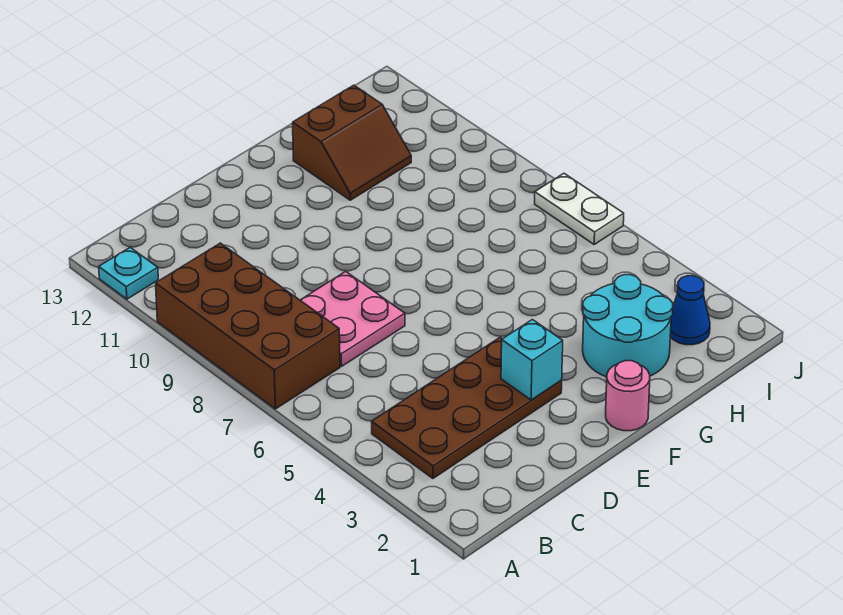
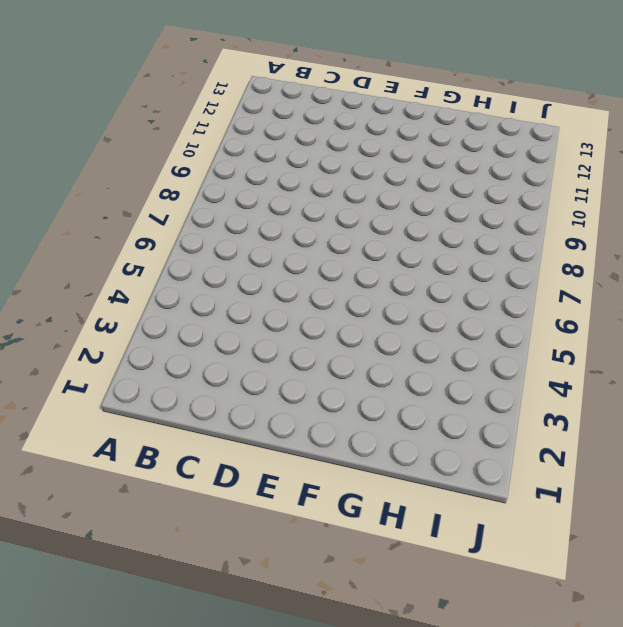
none -> brown brick A7:B10 level 1
none -> cyan plate A12 level 1

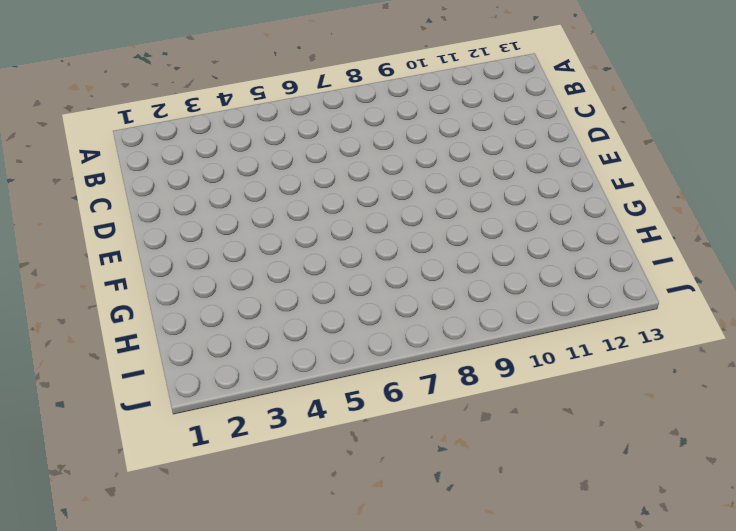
none -> brown brick A7:B10 level 1
none -> cyan plate A12 level 1

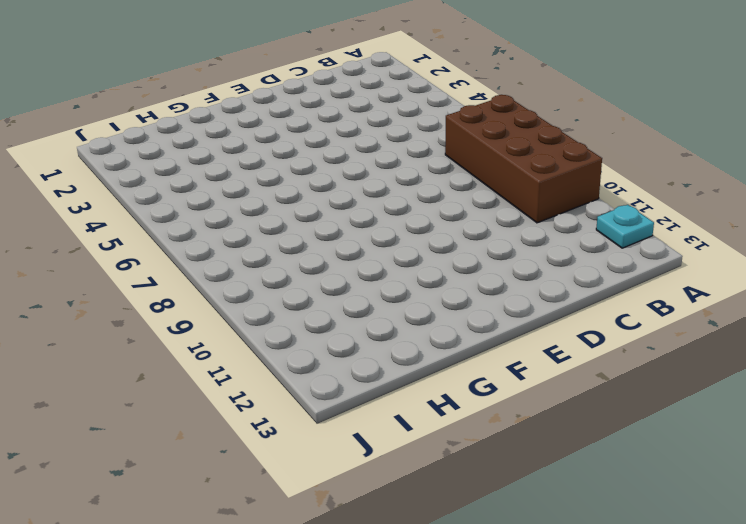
none -> brown plate B3:E4 level 1
none -> pink plate C7:D8 level 1

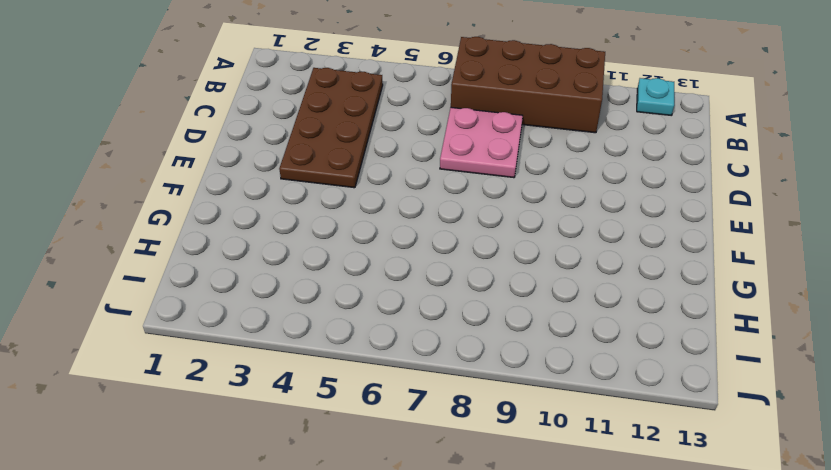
none -> pink round brick F1 level 1
none -> cyan round brick G2:H3 level 1

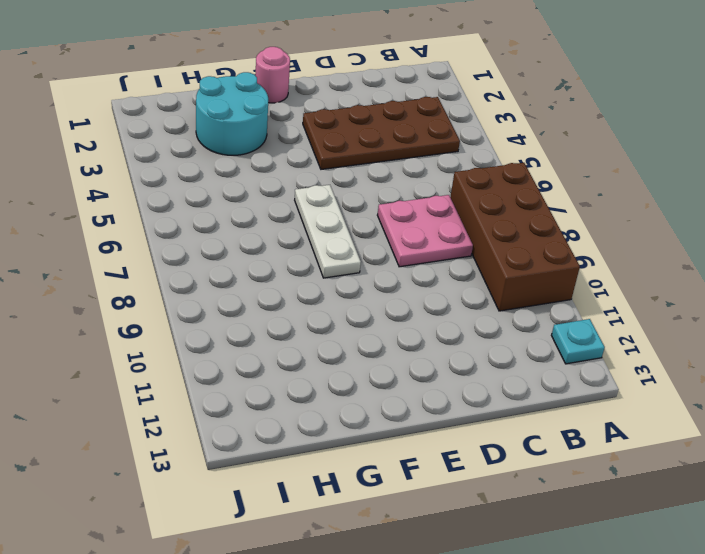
white plate F6:F8 level 1 -> none
none -> brown slope G11:H12 level 1 top 12
none -> blue cone I2 level 1

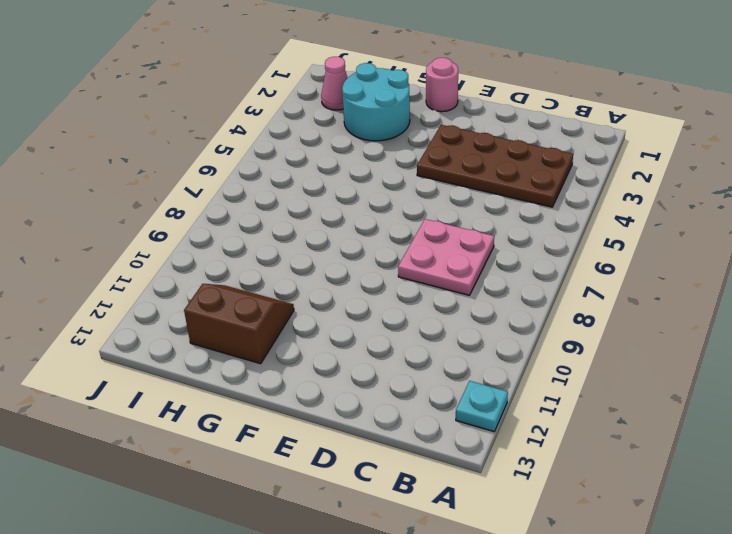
pink cone I2 level 1 -> blue cone I2 level 1
none -> brown brick A7:B10 level 1
none -> white plate J6:J7 level 1

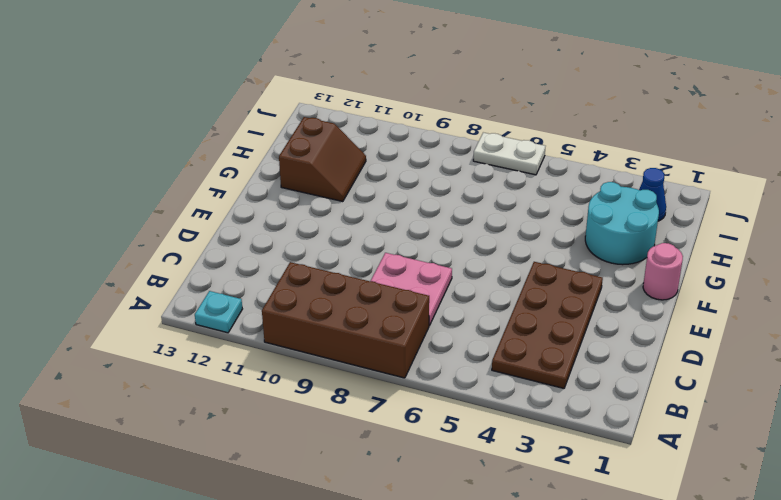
none -> cyan brick E3 level 2

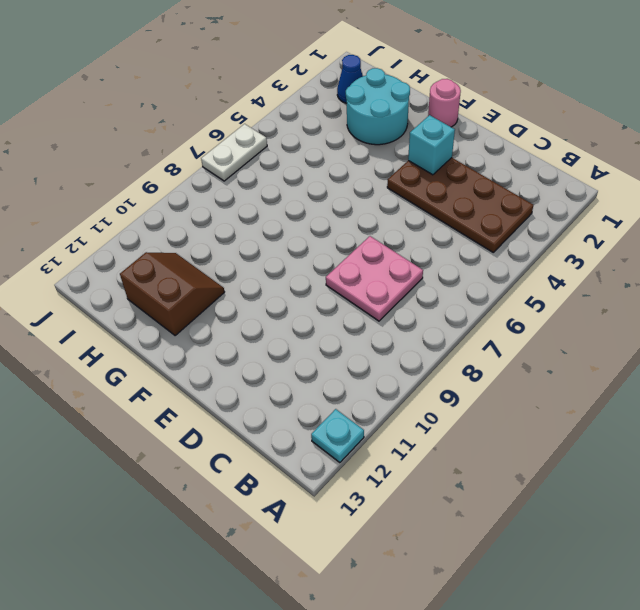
none -> brown brick A7:B10 level 1

